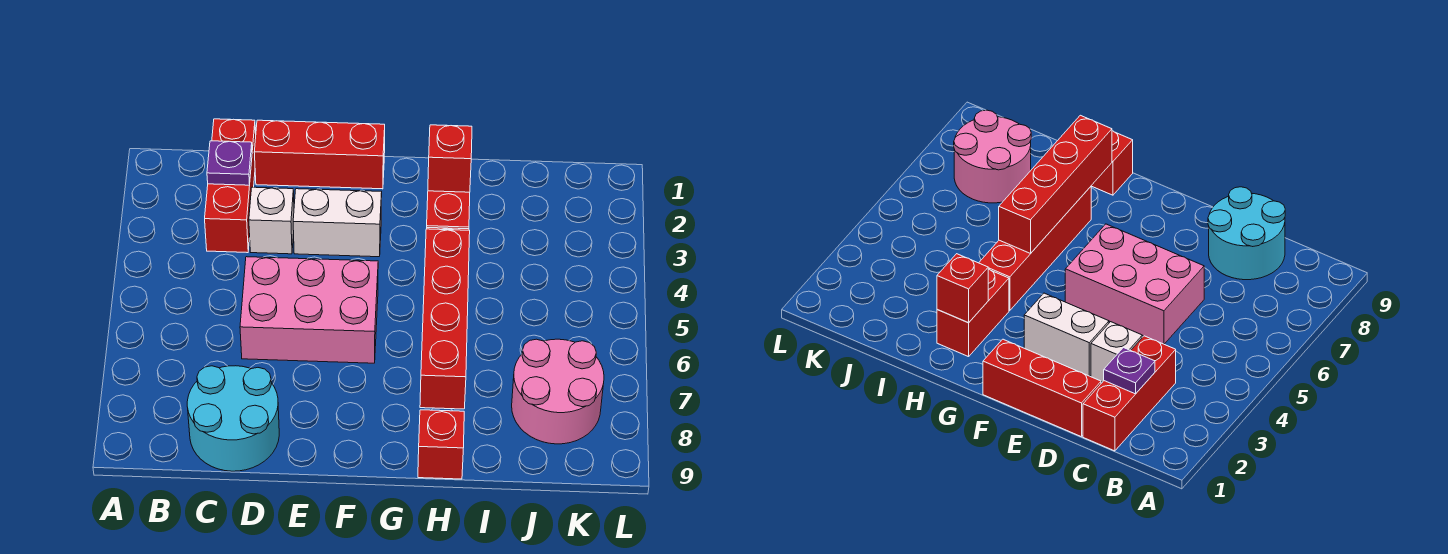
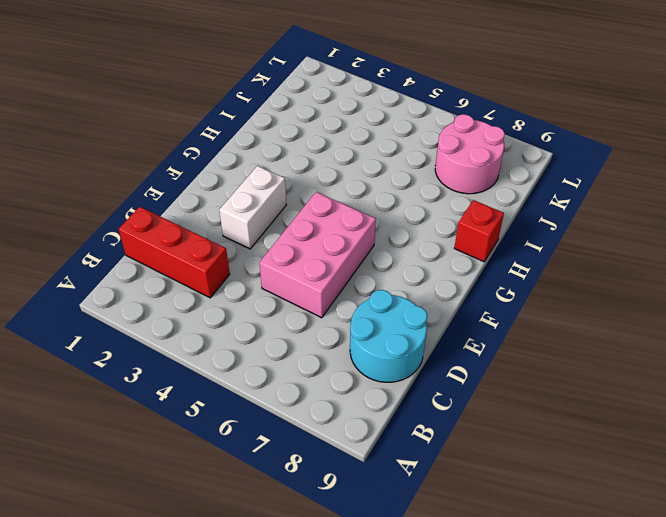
none -> red brick D1:F1 level 1
none -> white brick D3 level 1
none -> red brick H2:H3 level 1

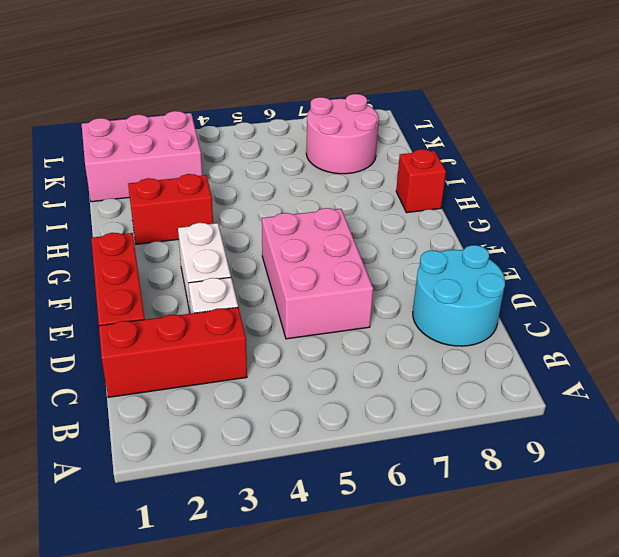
pink brick J1:K3 level 1 -> none
none -> red brick H4:H7 level 1
none -> purple plate C2 level 2
none -> red brick H2 level 2

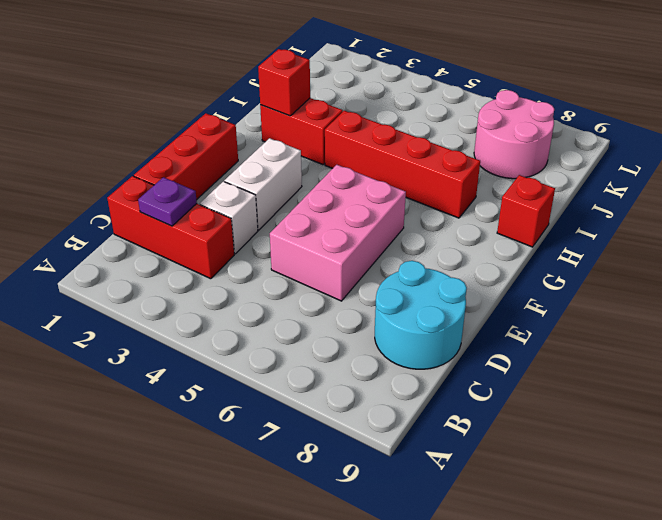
none -> red brick H5:H8 level 2

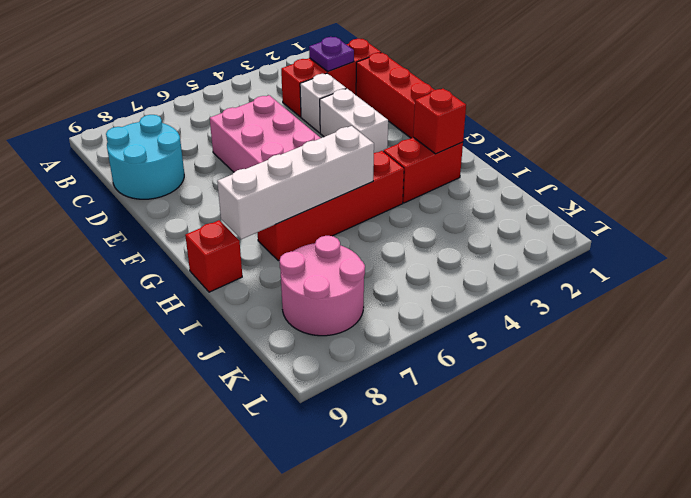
white brick H5:H8 level 2 -> red brick H5:H8 level 2

